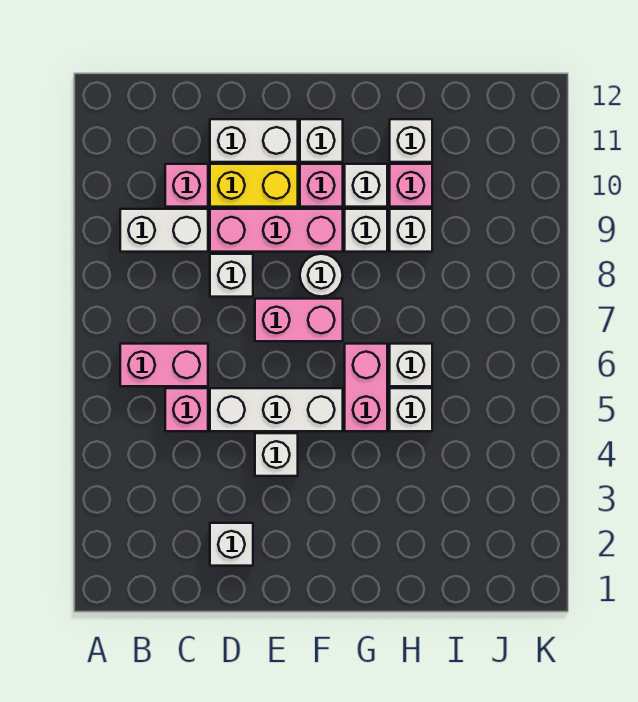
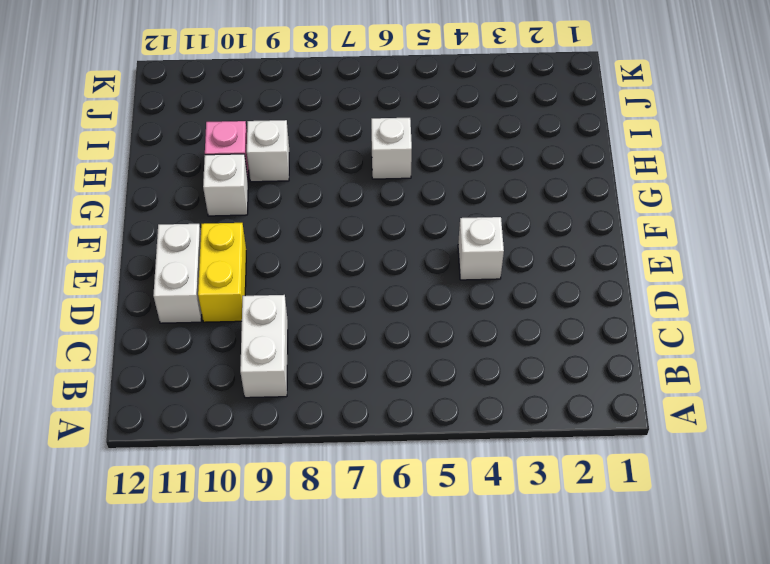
none -> pink brick B6:C6 level 1
none -> pink brick C5 level 1
none -> pink brick C10 level 1

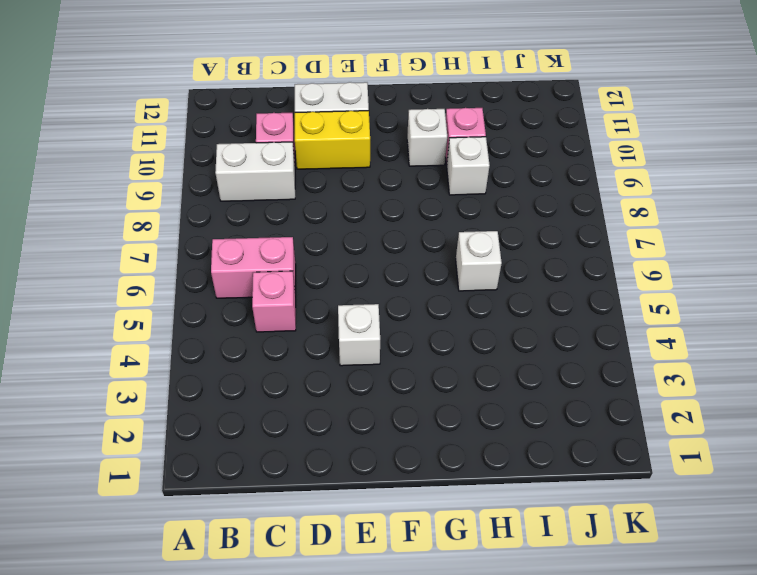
none -> white brick D2 level 1
none -> white brick D5:F5 level 1
none -> white brick D8 level 1

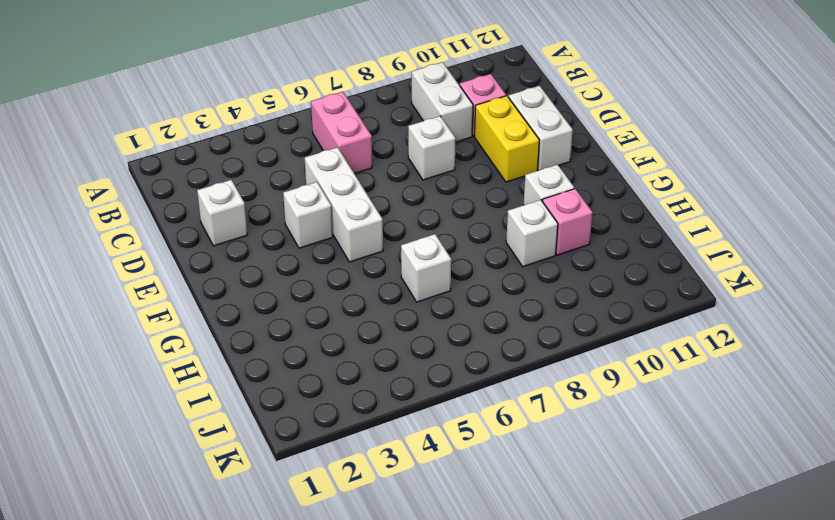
none -> pink brick C5 level 1
none -> pink brick D9:F9 level 1
none -> pink brick E7:F7 level 1

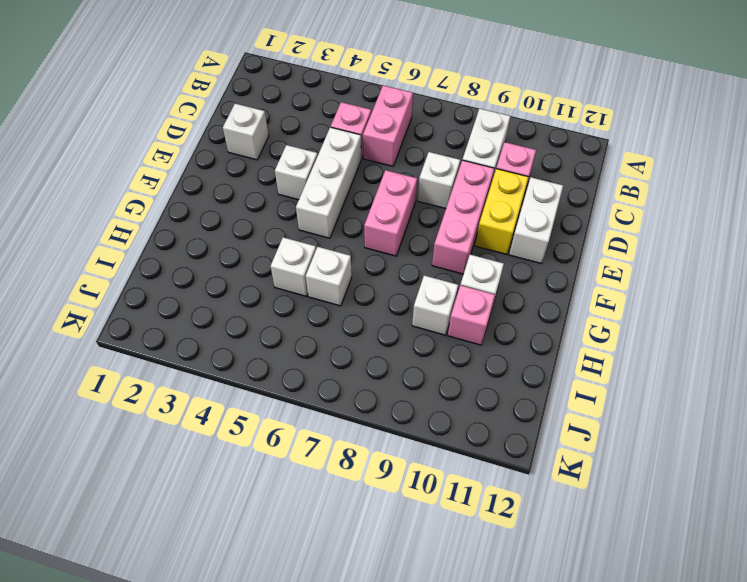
none -> white round brick F8 level 1
none -> pink brick F10 level 1
none -> white brick F11 level 1

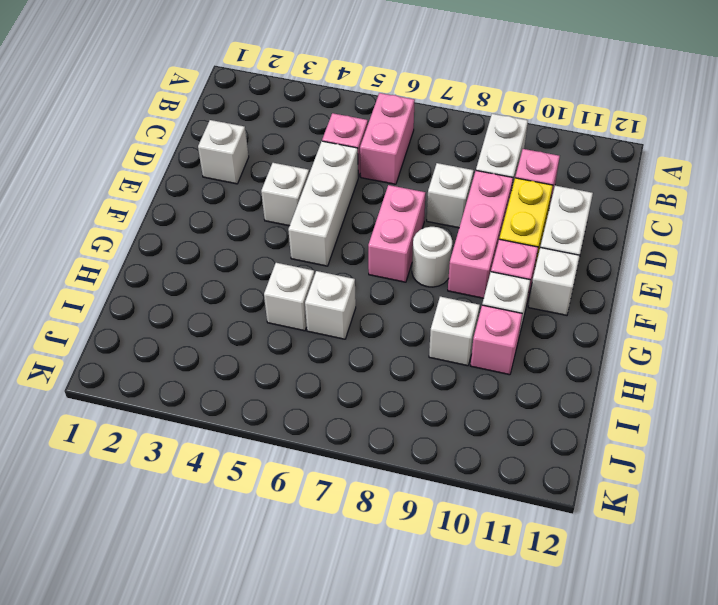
none -> pink brick G5:G6 level 1
none -> white brick G9 level 1
none -> white brick H11 level 1

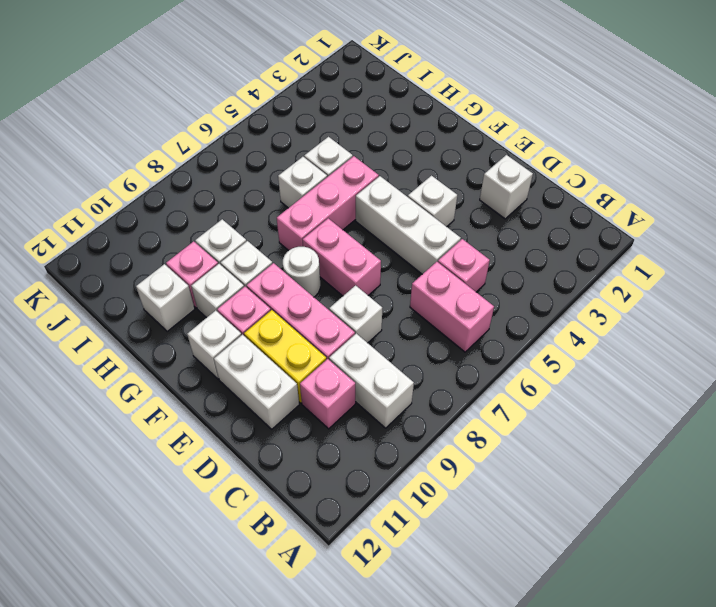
pink brick G5:G7 level 1 -> pink brick G5:G6 level 1

